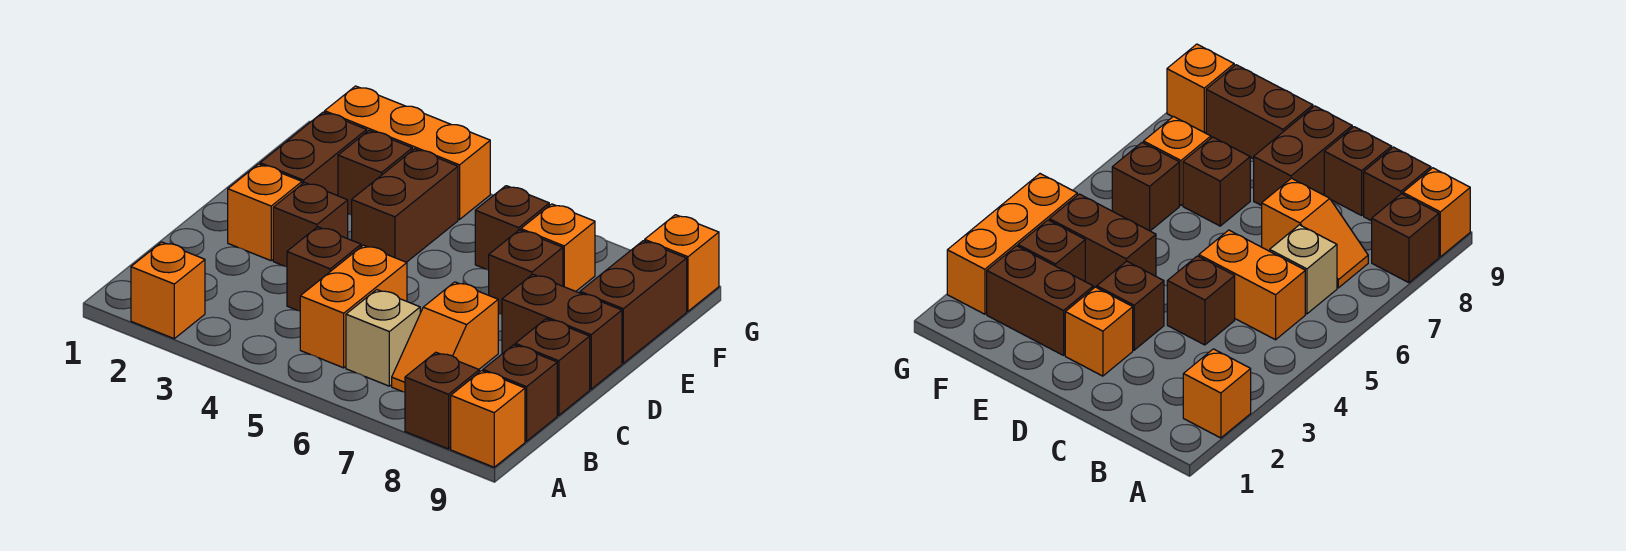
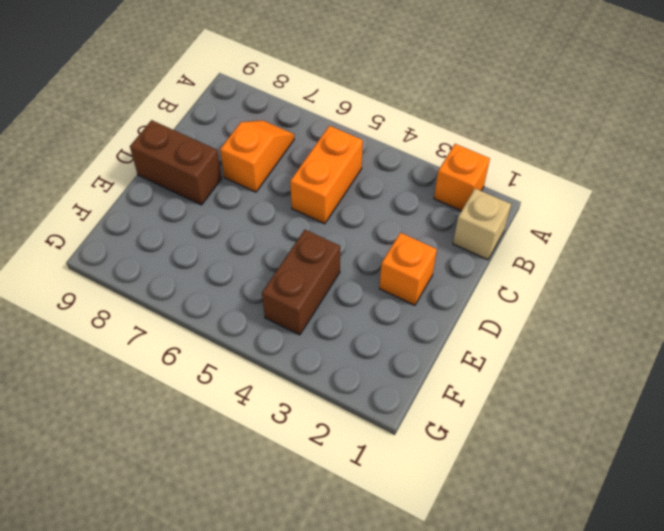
tan brick B1 level 1 -> tan brick B6 level 1
none -> brown brick A8 level 1
none -> orange brick A9 level 1
none -> brown brick B9 level 1

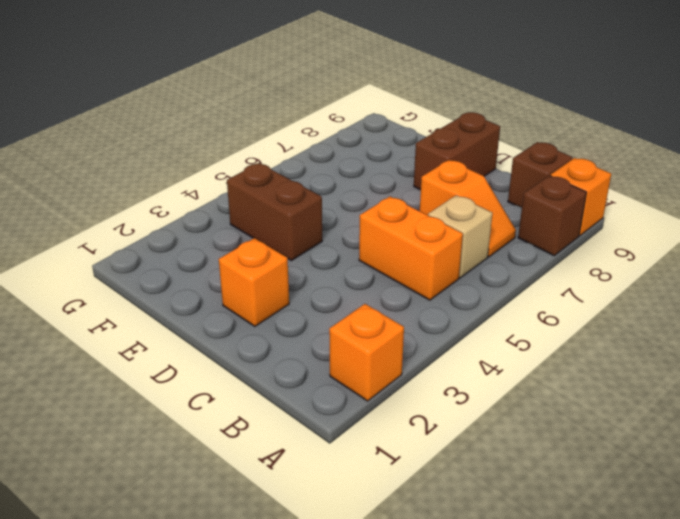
none -> brown brick C4 level 1
none -> brown brick C9 level 1
none -> brown brick D3 level 1

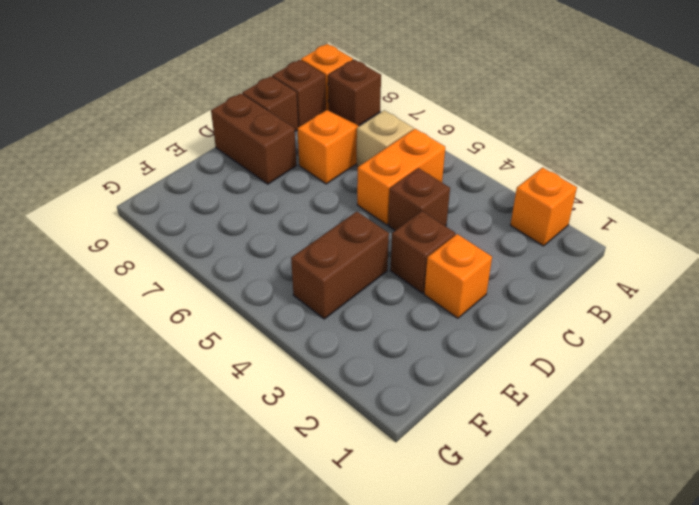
none -> brown brick E2:F2 level 1
none -> brown brick E7 level 1
none -> brown brick E9:F9 level 1

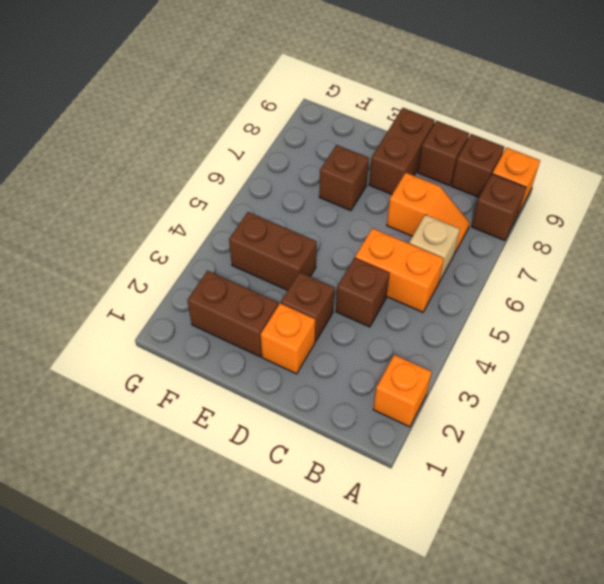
none -> brown brick E9:F9 level 1
none -> brown brick F3 level 1
none -> brown brick F6 level 1

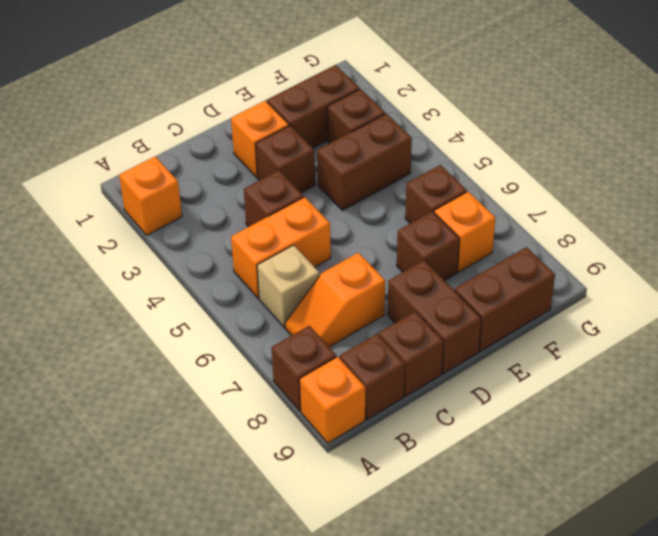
none -> orange brick G2:G4 level 1
none -> orange brick G9 level 1

